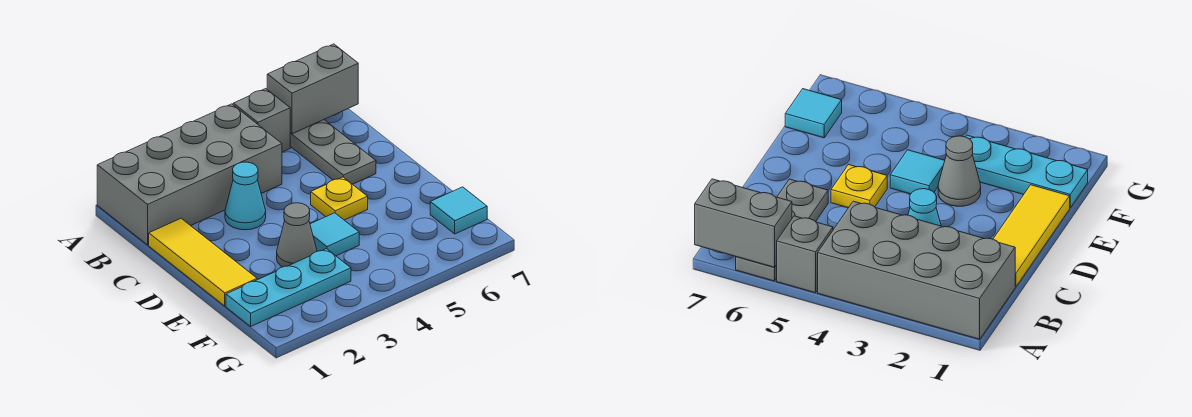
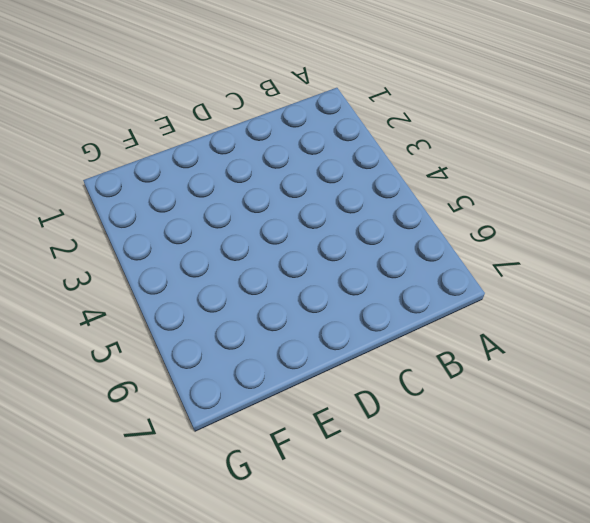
none -> grey brick A1:B4 level 1
none -> grey brick A5 level 1

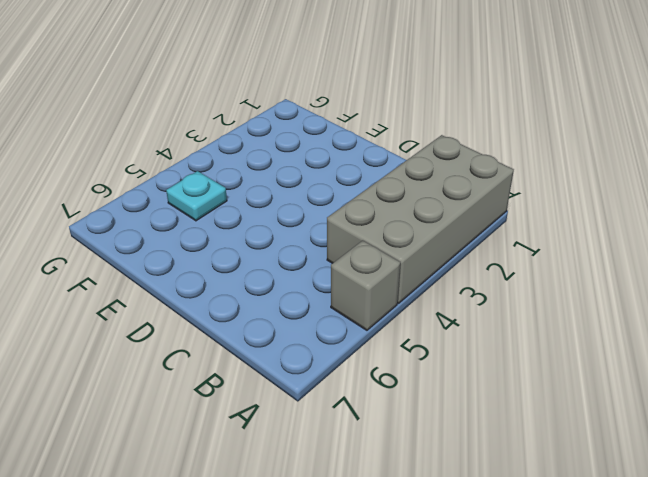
cyan plate F5 level 1 -> none
none -> grey plate A6:C6 level 1
none -> yellow tile C1:E1 level 1

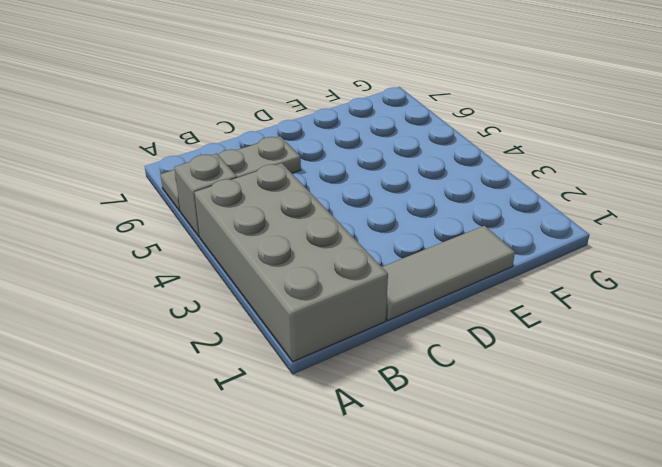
grey tile C1:E1 level 1 -> yellow tile C1:E1 level 1
none -> cyan cone C3 level 1
none -> yellow plate D5 level 1

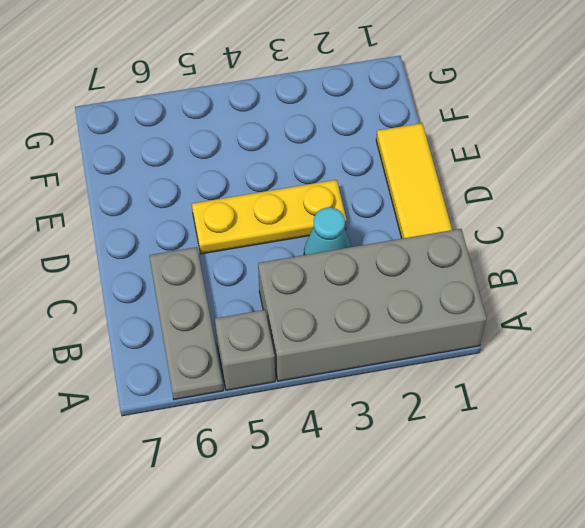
yellow plate D3:D5 level 1 -> yellow plate D5 level 1
none -> grey cone E3 level 1
none -> cyan tile E4 level 1

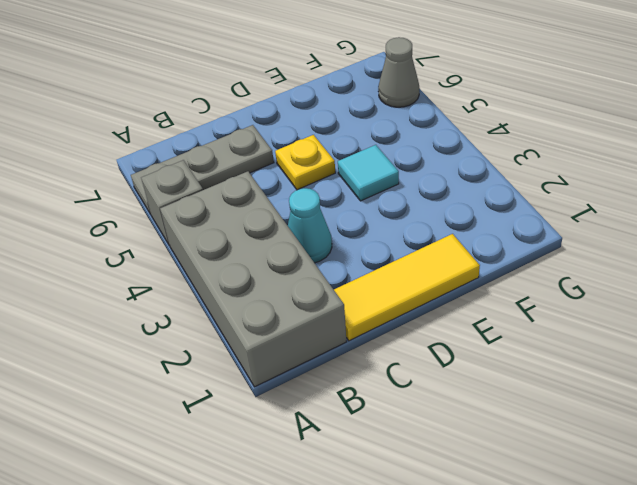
grey cone G6 level 1 -> grey cone E3 level 1
none -> cyan plate F1:F3 level 1
none -> cyan tile F7 level 1

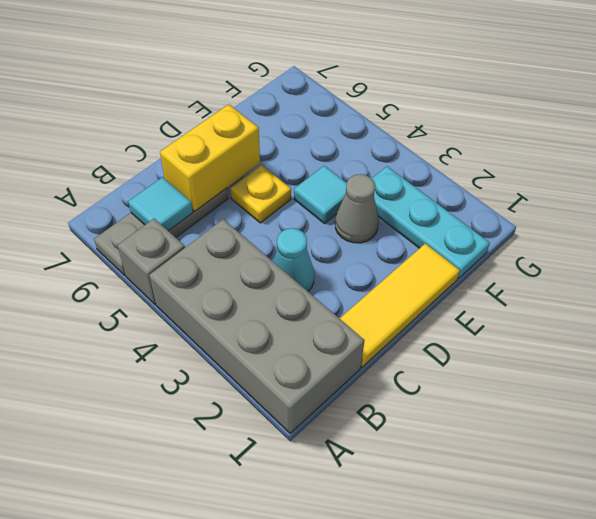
cyan tile B6 level 2 -> cyan tile F7 level 1
yellow brick C6:D6 level 2 -> none
none -> grey brick A6:A7 level 2

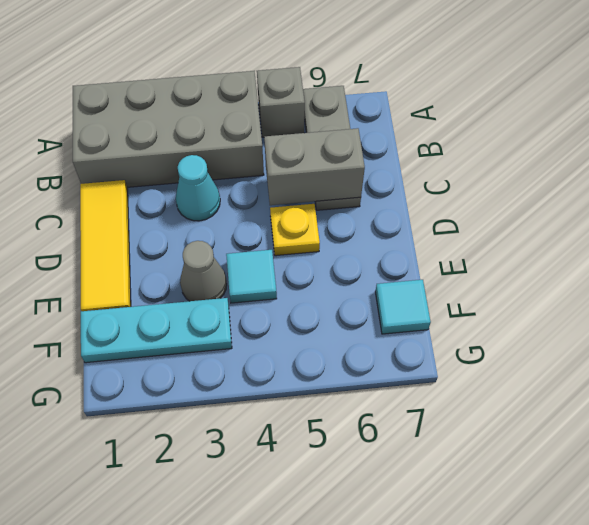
grey brick C5:C6 level 2 -> grey brick A6:A7 level 2

